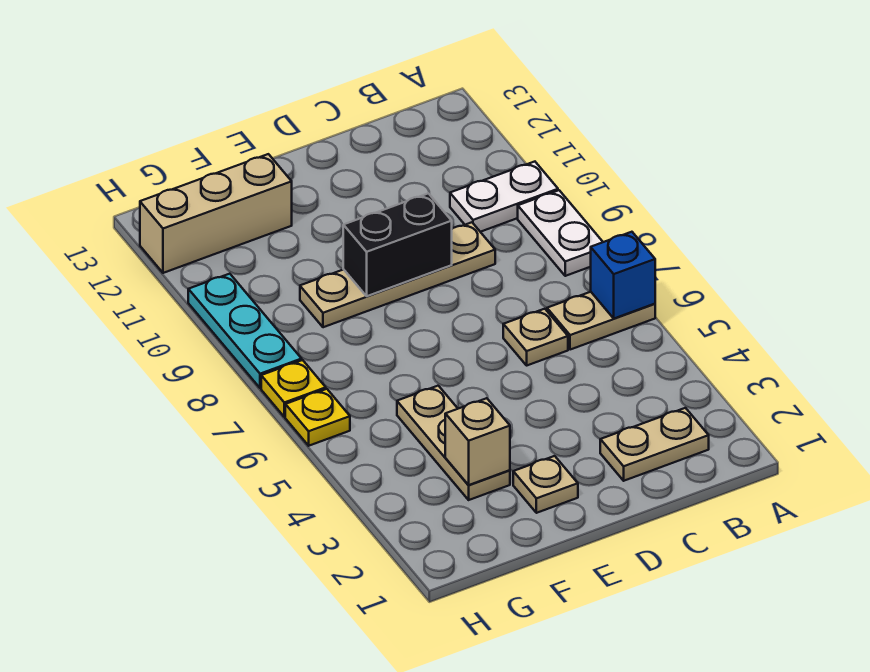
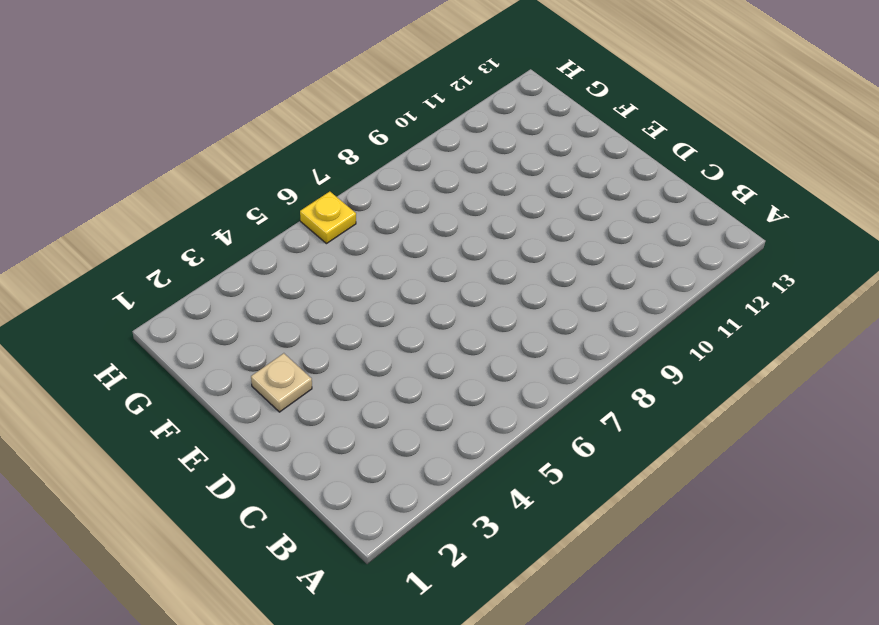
none -> tan plate A6:B6 level 1
none -> white plate A8:A9 level 1
none -> white plate A10:B10 level 1

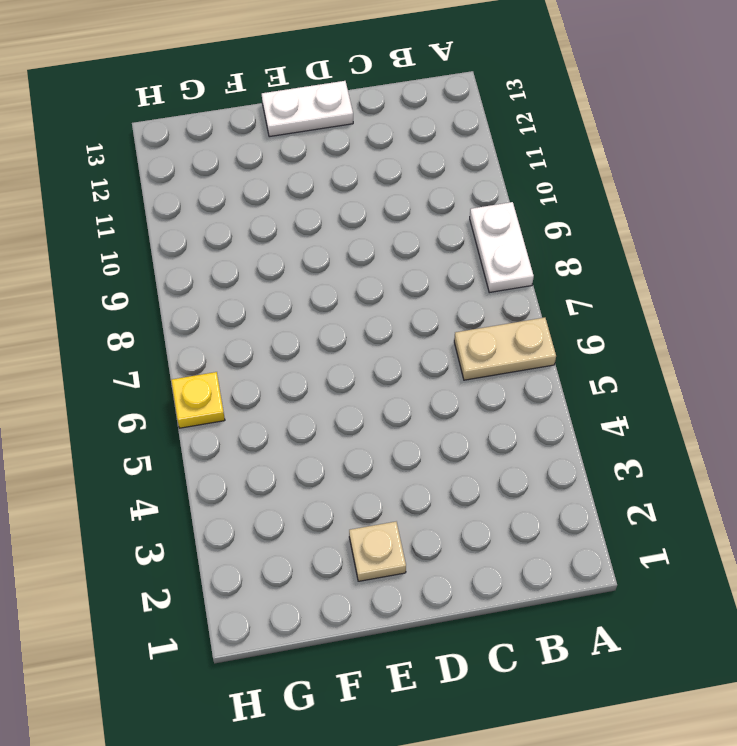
white plate D13:E13 level 1 -> white plate A10:B10 level 1
none -> tan plate B2:C2 level 1
none -> tan plate C6 level 1
none -> tan plate C9:F9 level 1

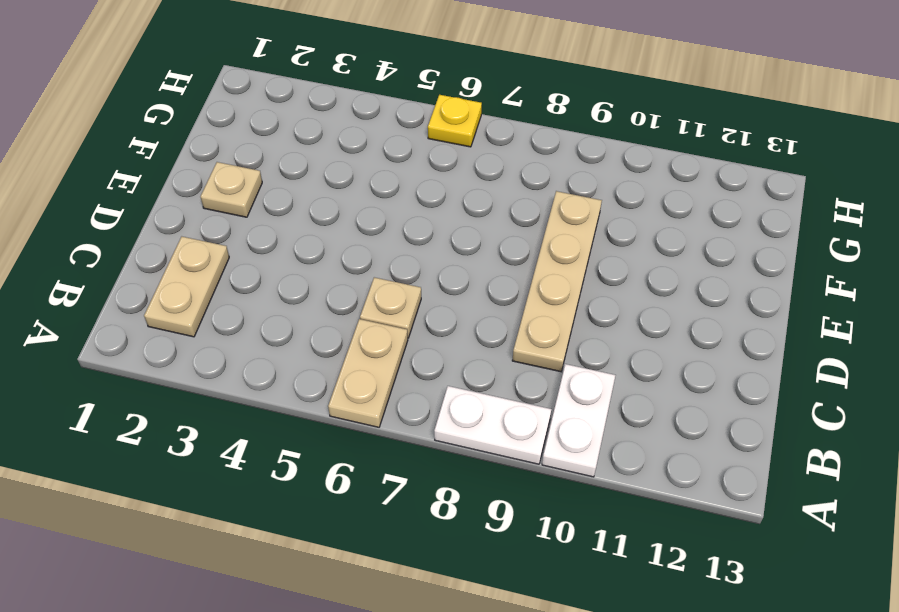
none -> tan plate F3:F5 level 1
none -> tan brick F12:H12 level 1
none -> yellow plate H7 level 1

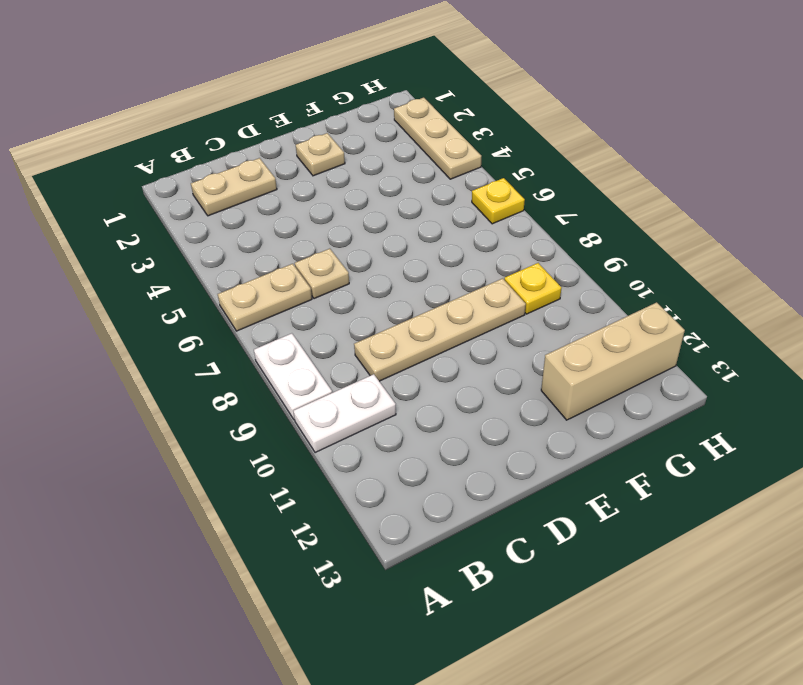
yellow plate G9 level 1 -> yellow plate H7 level 1
tan plate H2:H4 level 1 -> tan plate F3:F5 level 1
none -> cyan plate H8:H10 level 1
none -> blue brick A6 level 2
none -> black brick D9:E9 level 2

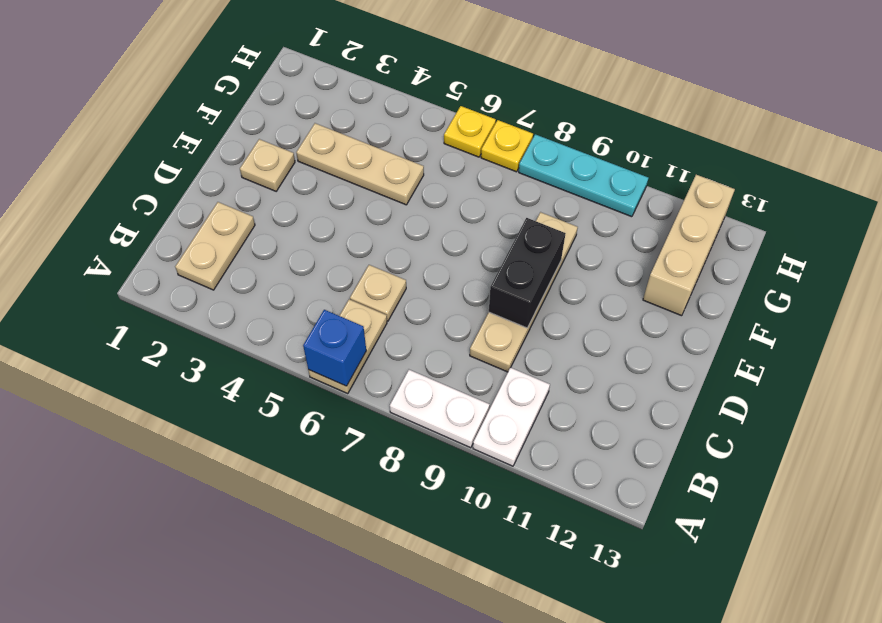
none -> tan brick F3 level 2

